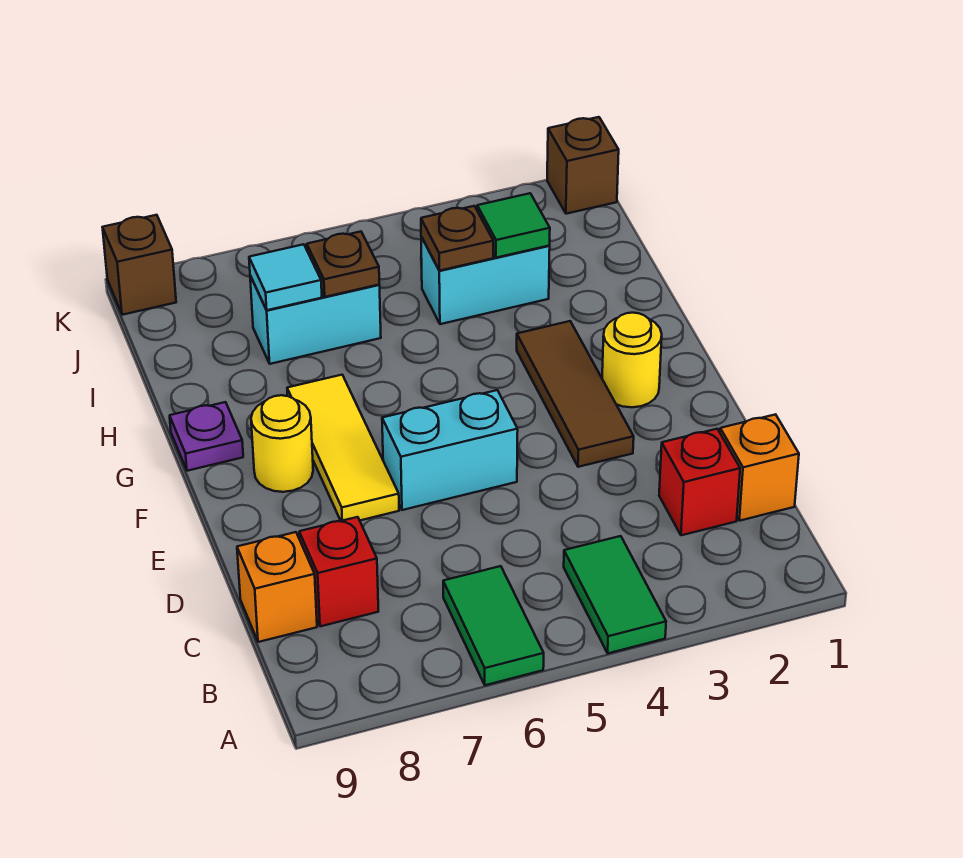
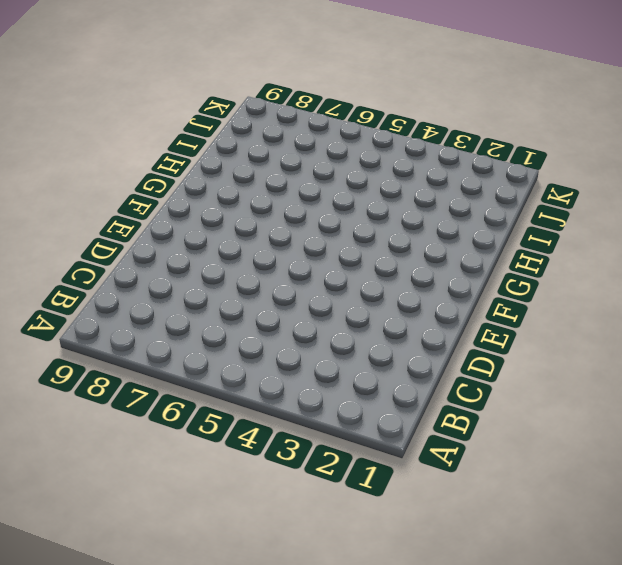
none -> green tile A4:B4 level 1
none -> green tile A6:B6 level 1
none -> orange brick C1 level 1

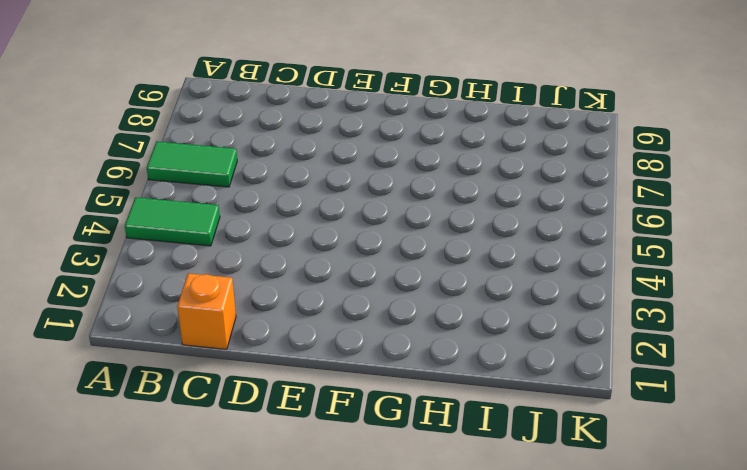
none -> red brick C2 level 1
none -> red brick C8 level 1
none -> orange brick C9 level 1

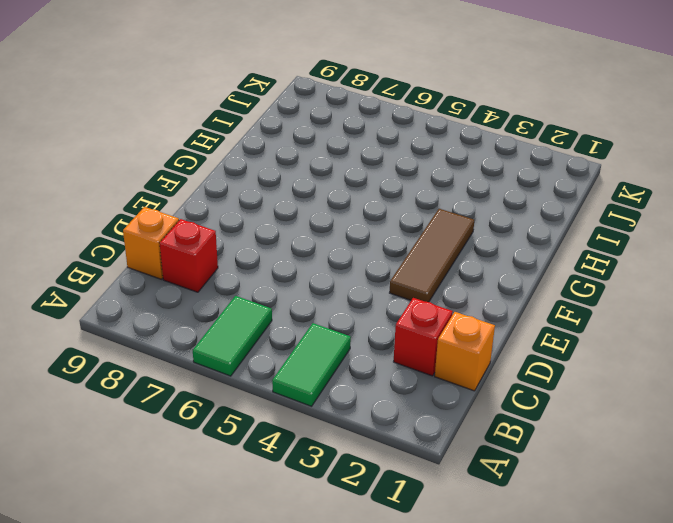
none -> cyan brick E5:E6 level 1
none -> yellow tile E7:G7 level 1
none -> yellow round brick F2 level 1

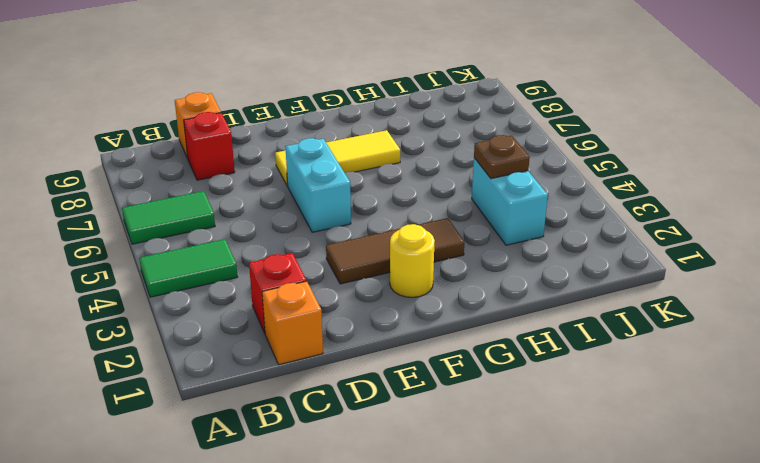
none -> yellow round brick F8 level 1
none -> purple plate G9 level 1
none -> cyan brick I6:I7 level 1

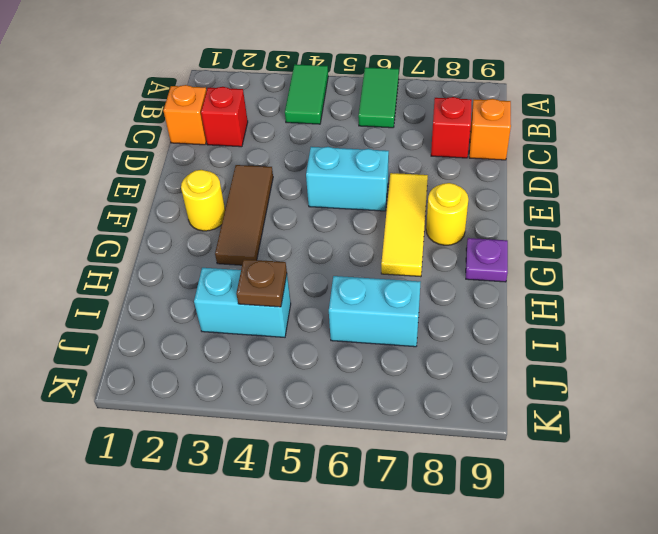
none -> brown brick K1 level 1
none -> brown brick K9 level 1
none -> green tile I3 level 2

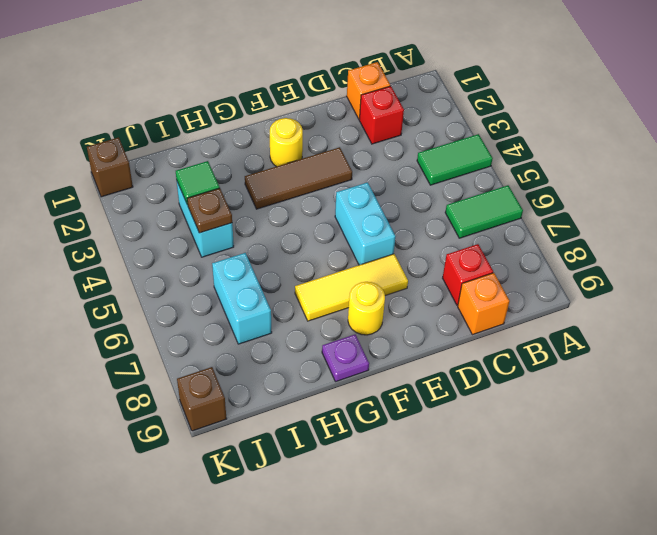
none -> brown plate I6 level 2
none -> cyan tile I7 level 2

